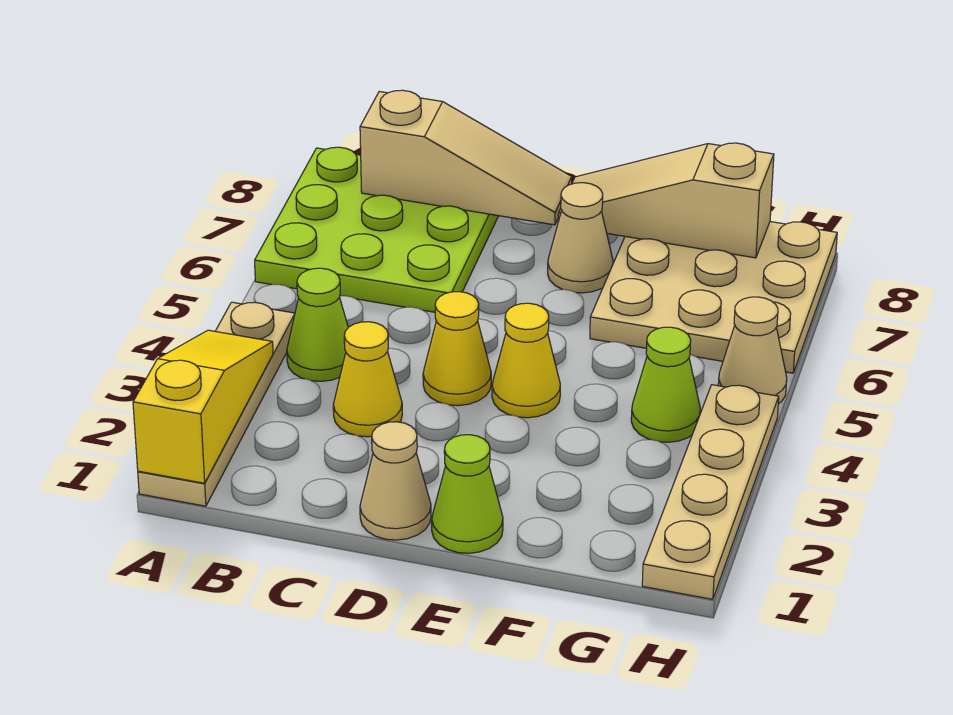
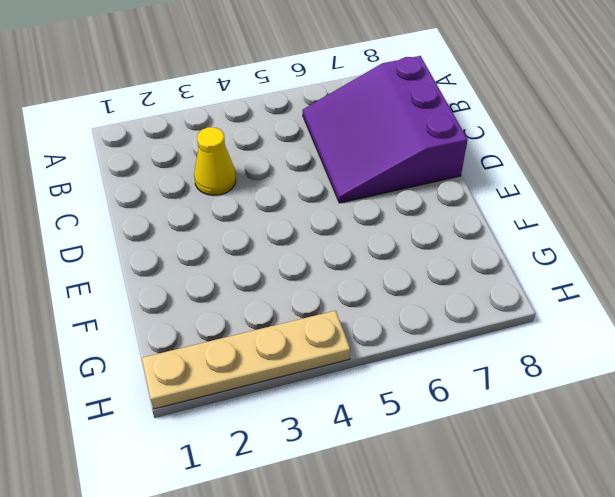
purple slope B6:D8 level 1 top 8 -> lime plate A6:C8 level 1
none -> tan plate A1:A4 level 1
none -> lime cone B4 level 1
none -> tan cone D1 level 1

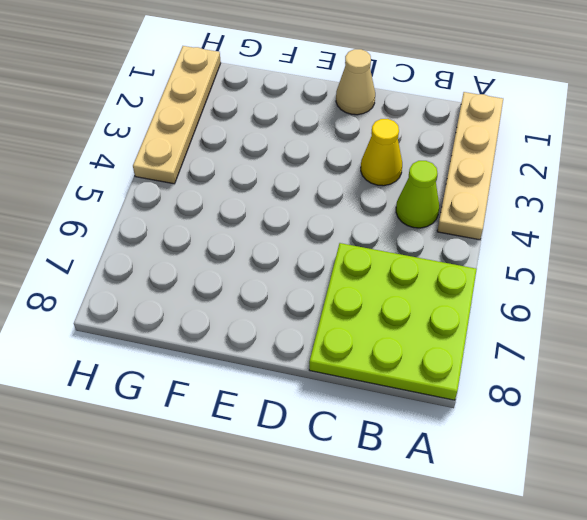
none -> yellow cone D4 level 1
none -> lime cone E1 level 1
none -> yellow cone E4 level 1

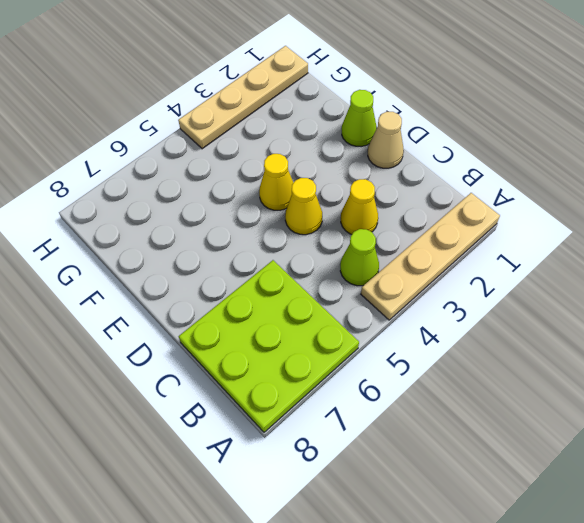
none -> tan cone E7 level 1
none -> tan plate F6:H8 level 1
none -> lime cone G4 level 1

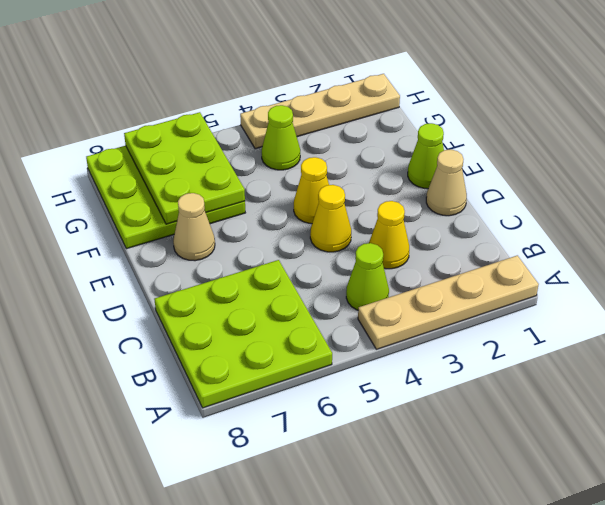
lime plate F6:H8 level 1 -> tan plate F6:H8 level 1
lime plate F6:H7 level 2 -> none
none -> tan cone H5 level 1
none -> yellow slope A1:A3 level 2 top 1
none -> tan slope B8:D8 level 2 top B

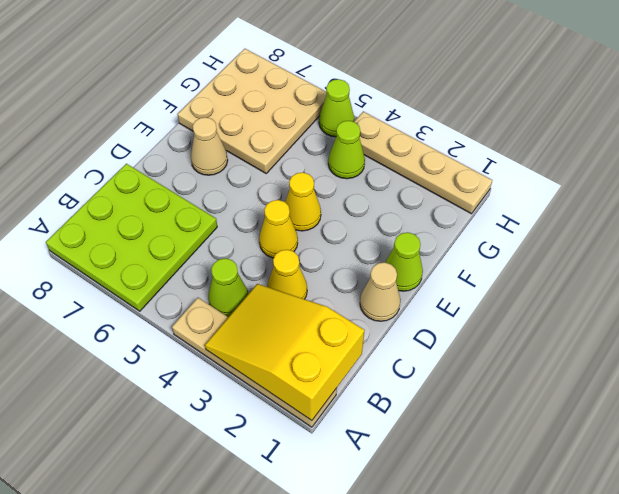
yellow slope A1:B3 level 2 top 1 -> yellow slope A1:A3 level 2 top 1
lime cone H5 level 1 -> tan cone H5 level 1
none -> tan slope B8:D8 level 2 top B
none -> tan slope E8:G8 level 2 top G

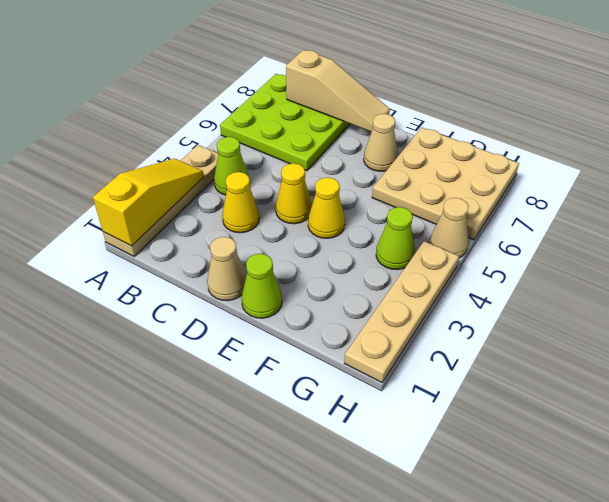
none -> tan slope E8:G8 level 2 top G

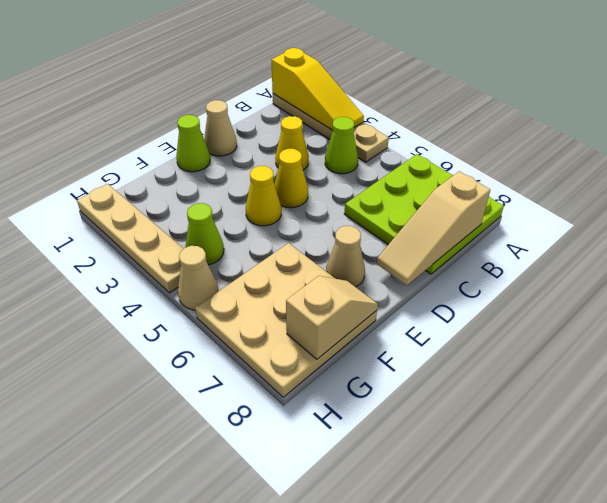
tan slope F8:G8 level 2 top G -> tan slope E8:G8 level 2 top G

